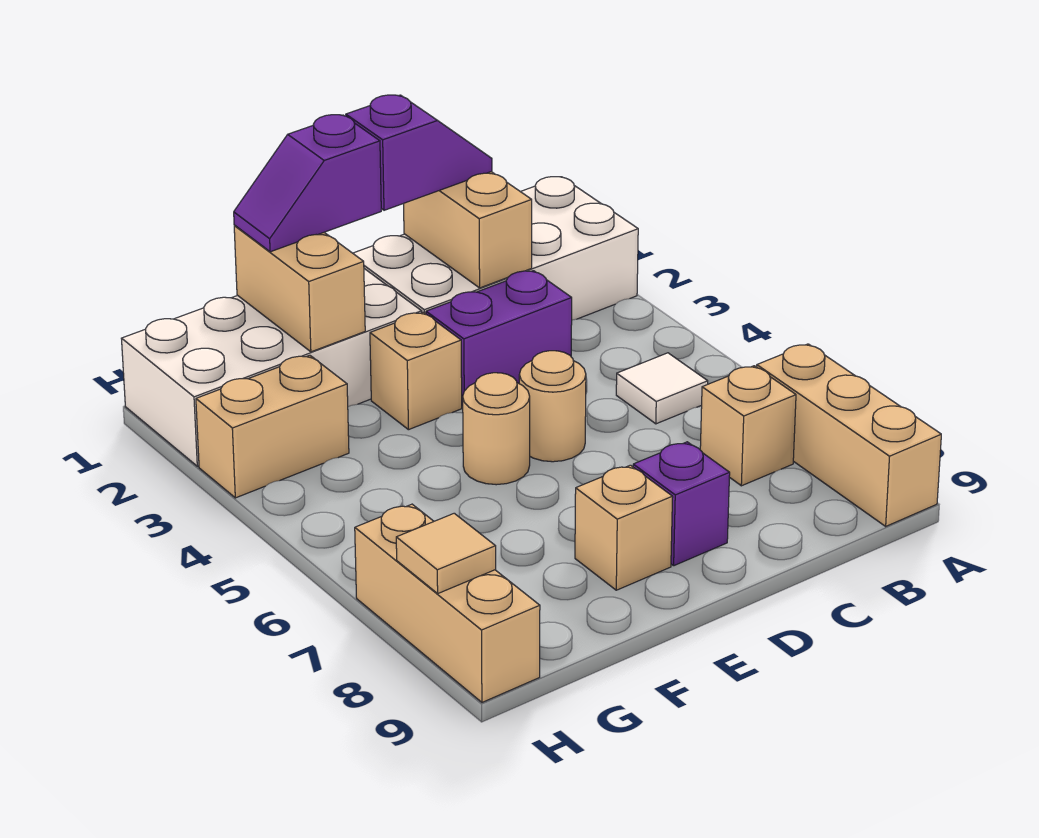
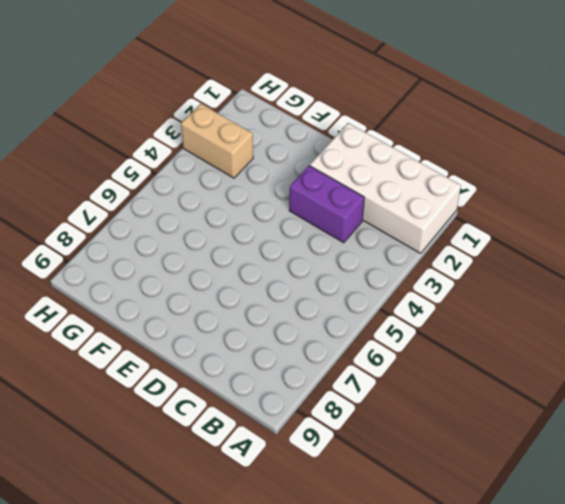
none -> tan brick A7:A9 level 1
none -> white tile B5 level 1
none -> tan brick B7 level 1

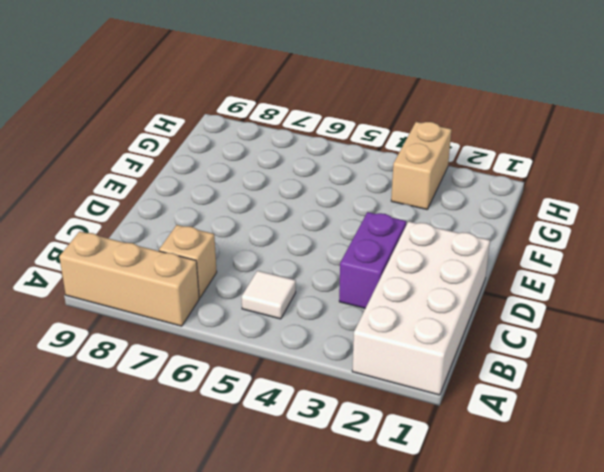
none -> tan round brick D5 level 1
none -> purple brick D8 level 1
none -> white brick E1:H2 level 1

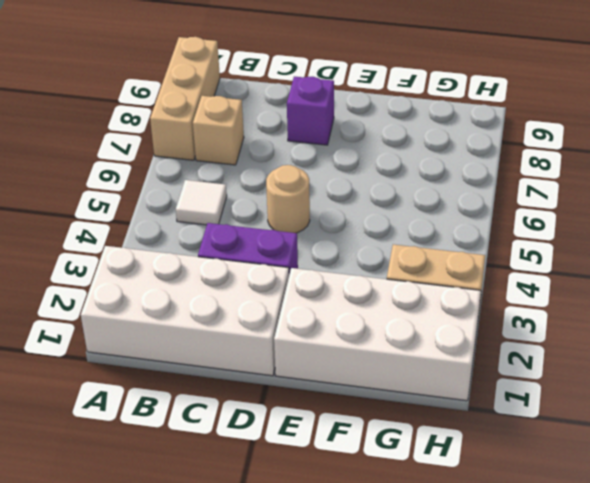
none -> tan brick E3 level 1
none -> tan round brick E5 level 1
none -> tan brick E8 level 1

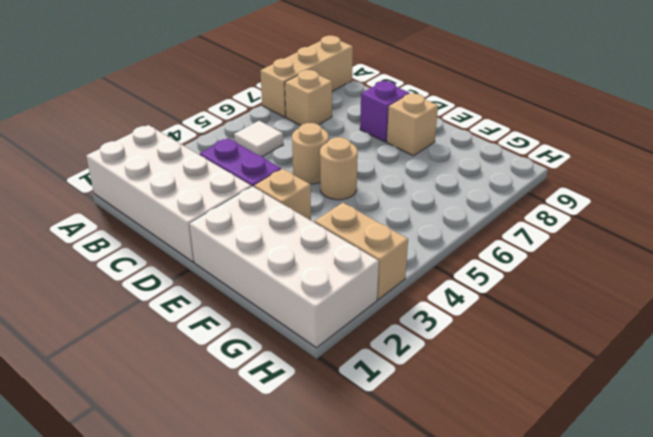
none -> tan brick H7:H9 level 1
none -> tan brick C1:C2 level 2
none -> tan brick F1:F2 level 2

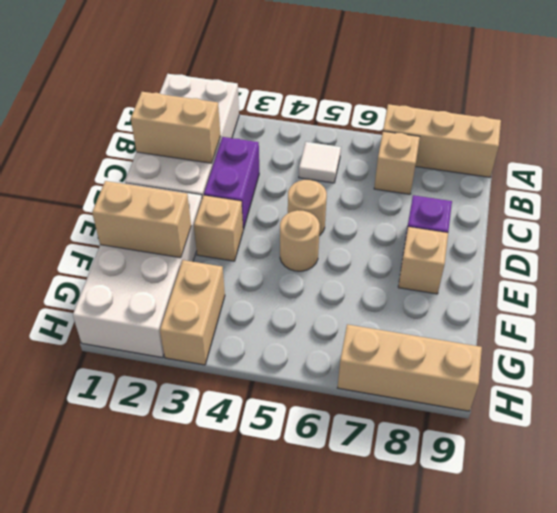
none -> tan tile H8 level 2
none -> purple slope C1:D1 level 3 top D
none -> purple slope E1:F1 level 3 top E

